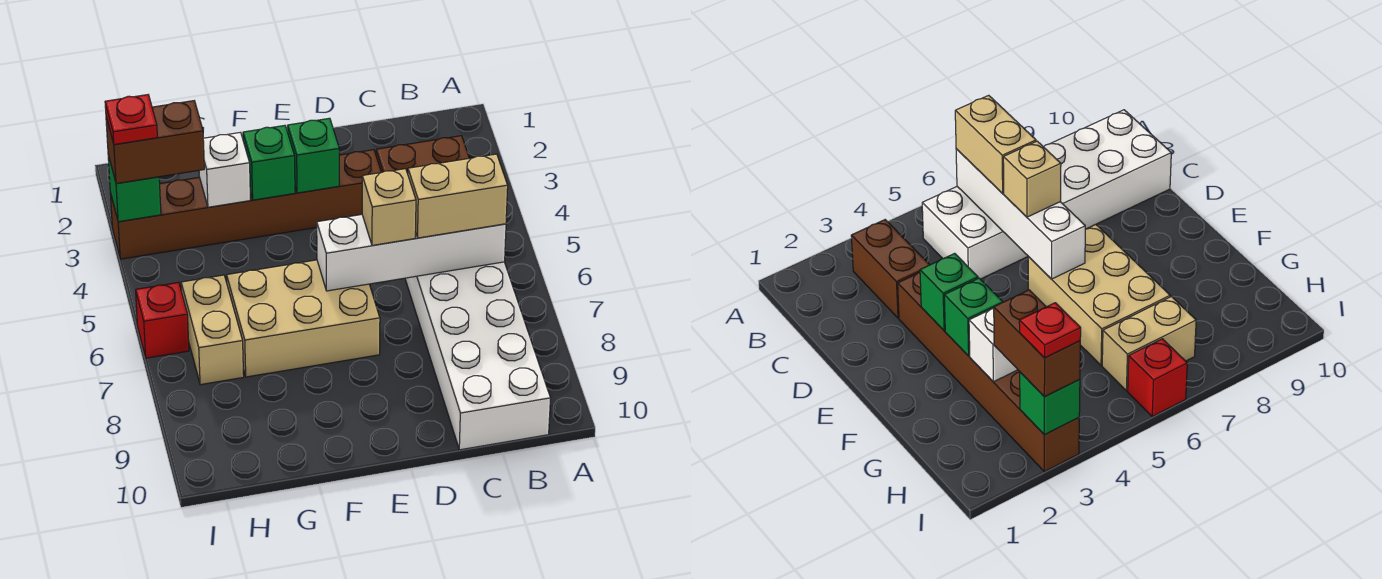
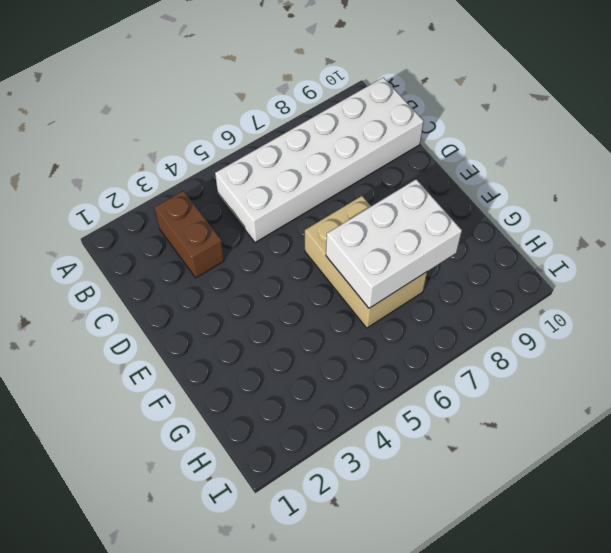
white brick F6:G8 level 2 -> none
none -> brown brick D3:I3 level 1
none -> tan brick H6:H7 level 1
none -> red brick I6 level 1

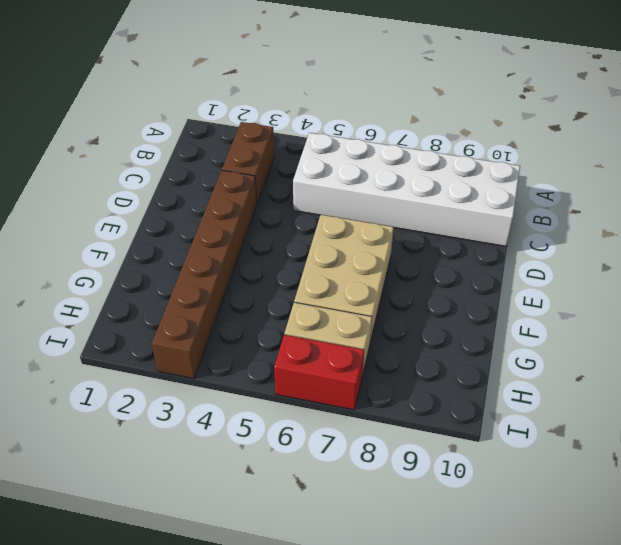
red brick I6:I7 level 1 -> red brick I6 level 1
none -> white brick B6:E6 level 2
none -> green brick E3 level 2
none -> green brick F3 level 2

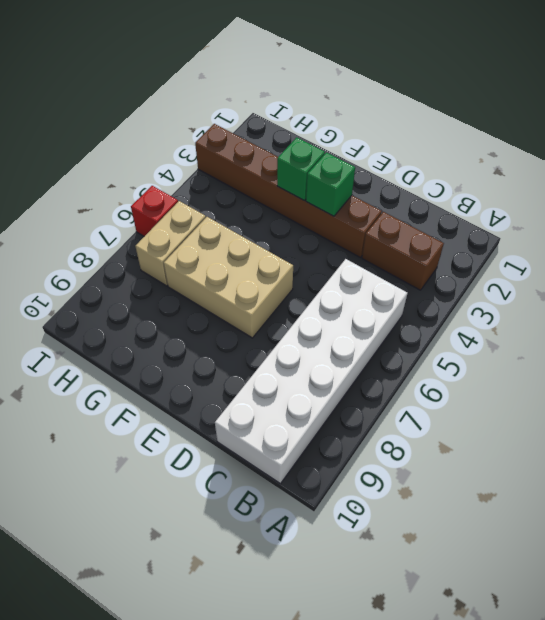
none -> white brick B6:E6 level 2
none -> white brick G3 level 2
none -> green brick I3 level 2

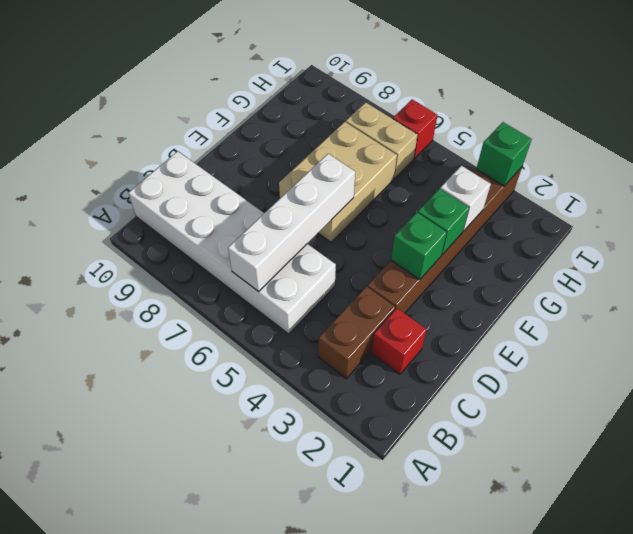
red brick C2 level 1 -> none
none -> tan brick B6:C6 level 3
none -> tan brick D6 level 3
none -> brown brick H3:I3 level 3

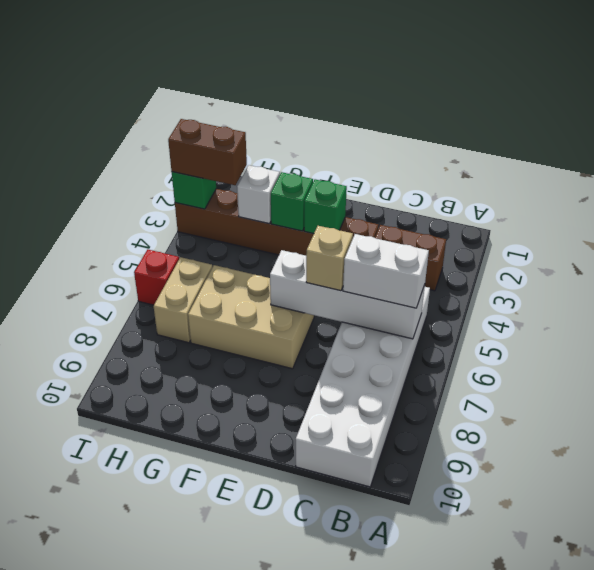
white brick B6:C6 level 3 -> tan brick B6:C6 level 3
none -> red plate I3 level 4

